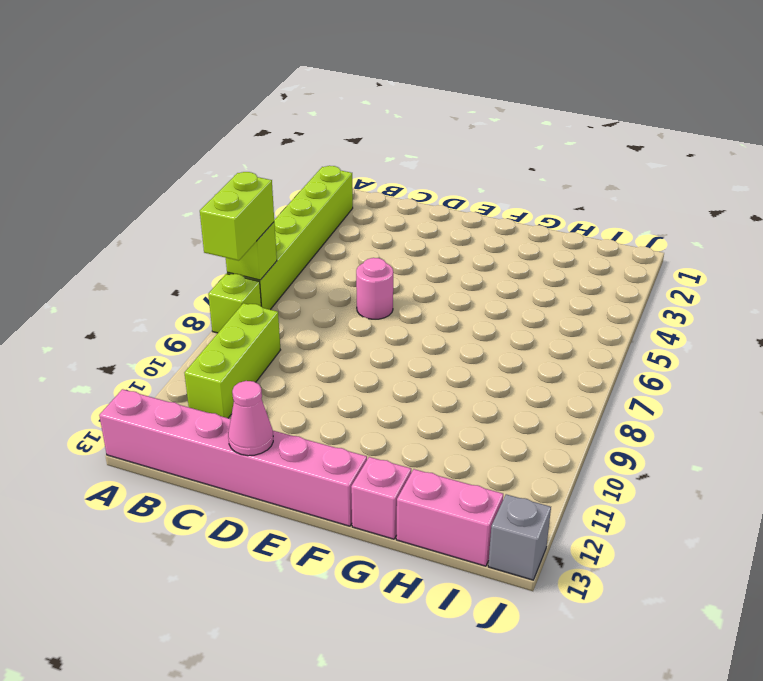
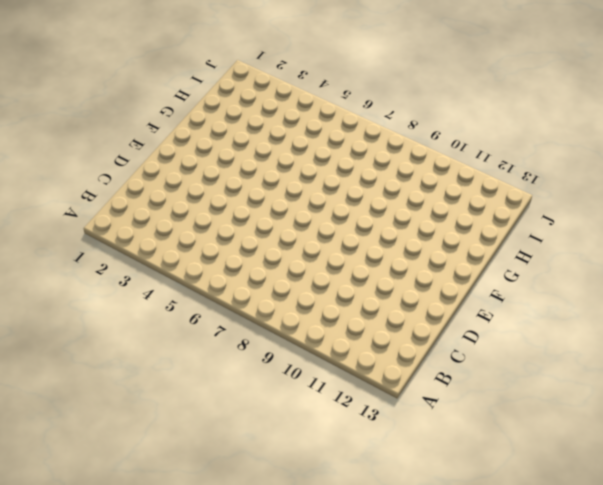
none -> lime brick A2:A7 level 1
none -> lime brick A8 level 1

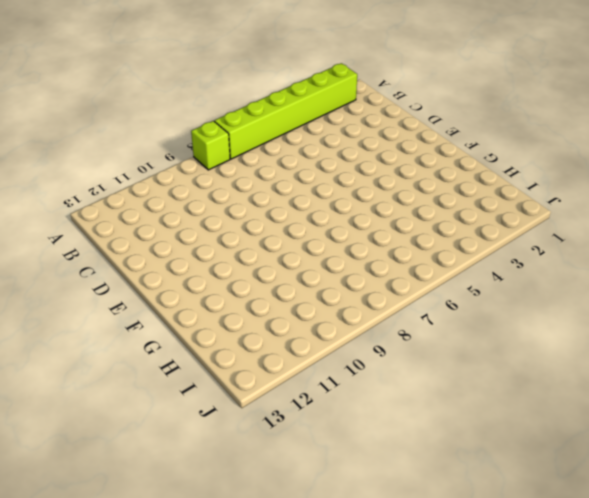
none -> pink brick A13:F13 level 1
none -> lime brick B9:B11 level 1

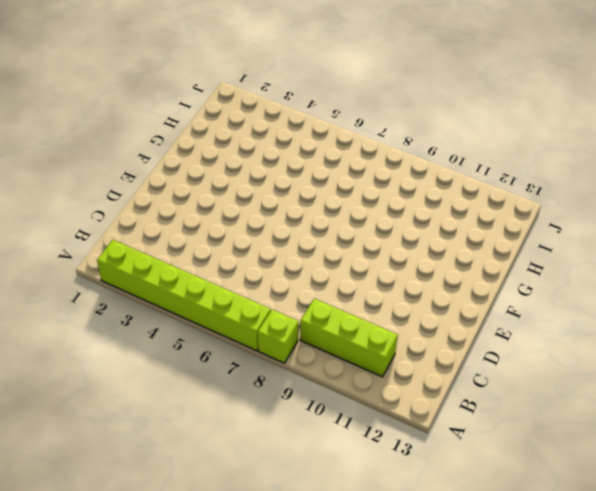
none -> pink brick A13:F13 level 1
none -> pink round brick D6 level 1

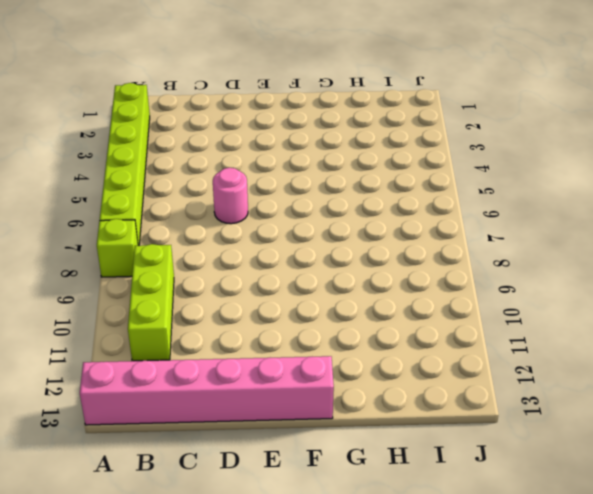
none -> pink brick G13 level 1
none -> pink brick H13:I13 level 1

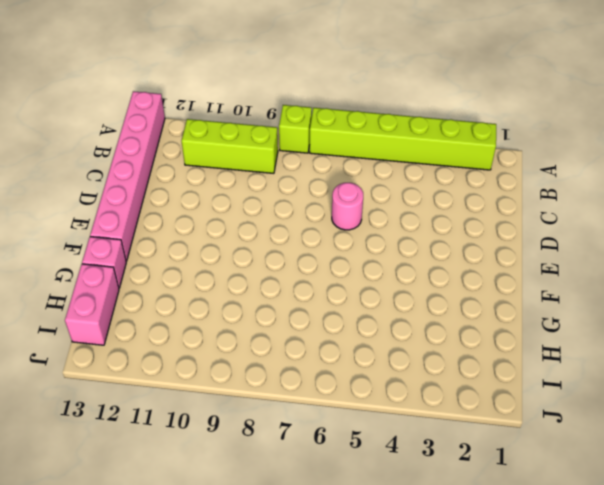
none -> grey brick J13 level 1
none -> lime brick A7 level 2

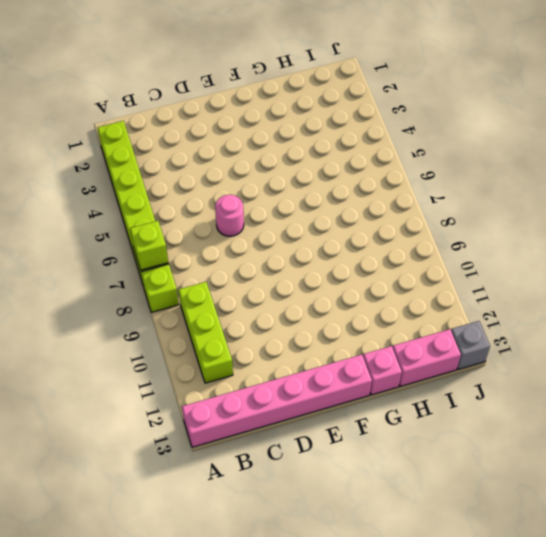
none -> pink cone D13 level 2
none -> lime brick A7:A8 level 3

